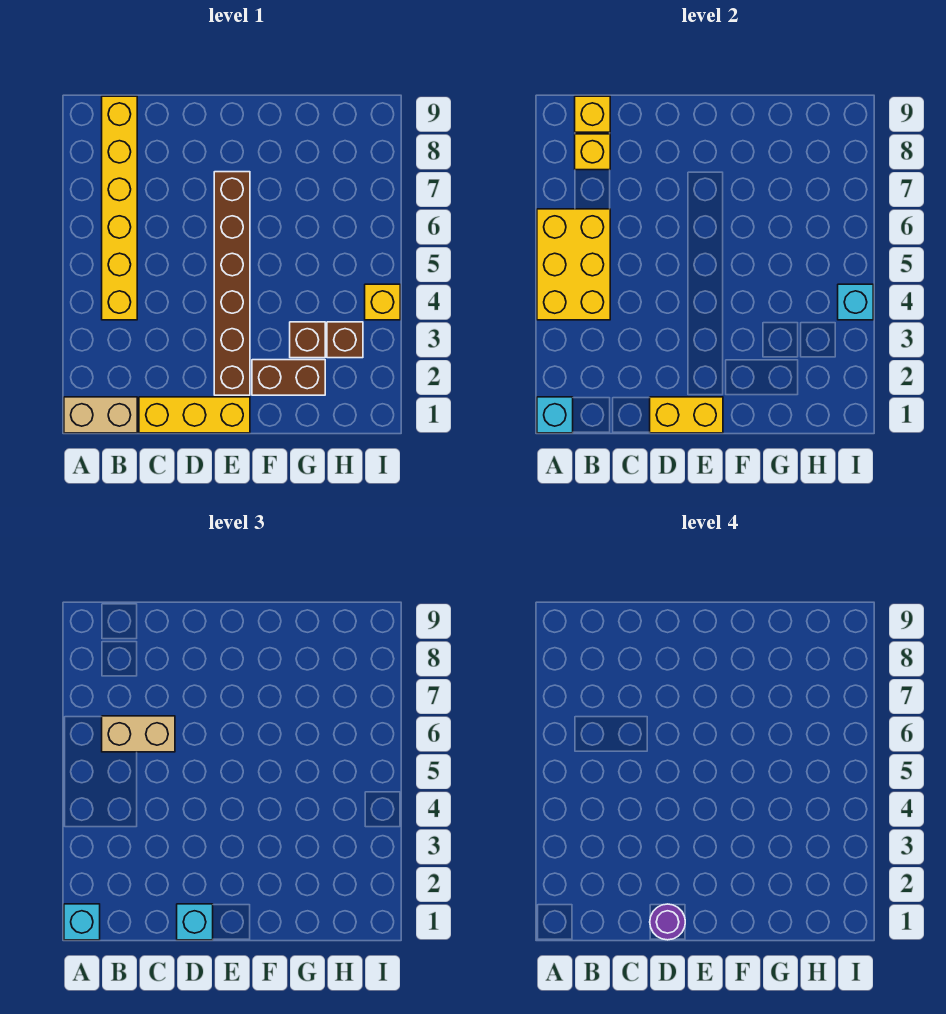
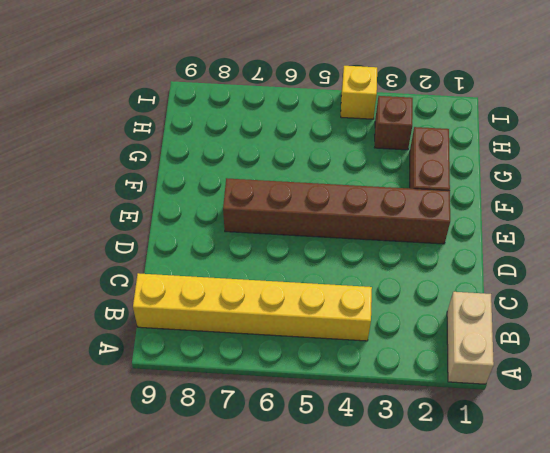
none -> yellow brick C1:E1 level 1
none -> brown brick G3 level 1
none -> cyan brick A1 level 2

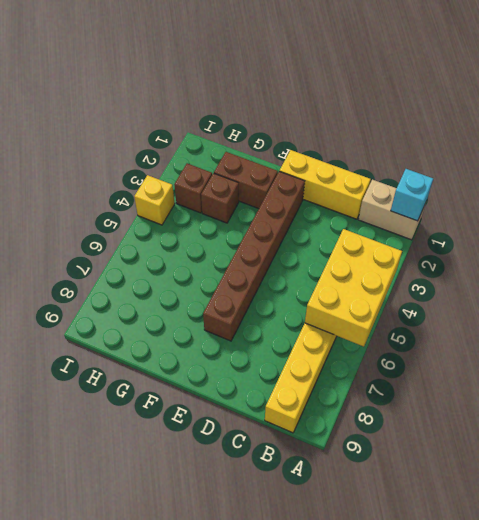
none -> yellow brick B8 level 2
none -> yellow brick B9 level 2
none -> yellow brick D1:E1 level 2

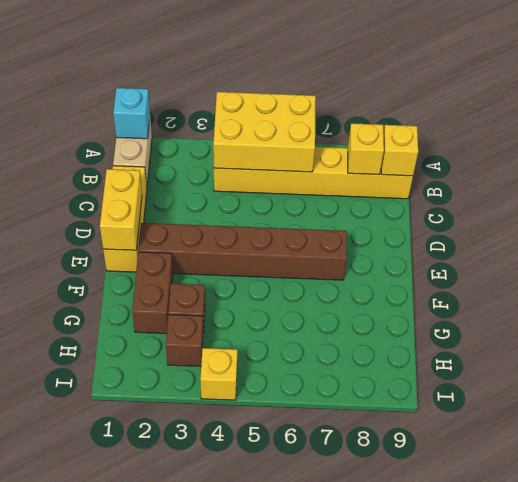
none -> cyan brick I4 level 2
none -> cyan brick A1 level 3
none -> tan brick B6:C6 level 3

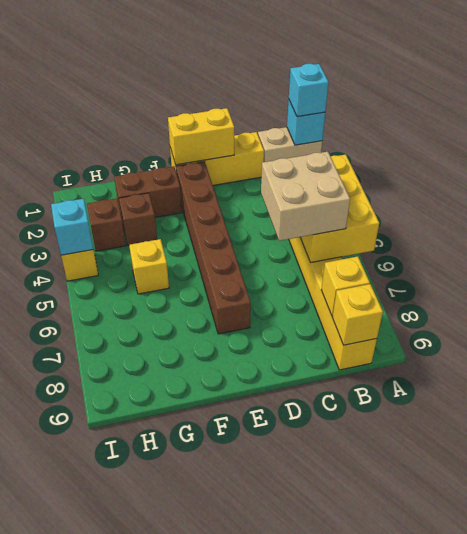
tan brick B5:C6 level 3 -> tan brick B6:C6 level 3
yellow brick G5 level 1 -> none
none -> cyan brick D1 level 3
none -> purple round brick D1 level 4

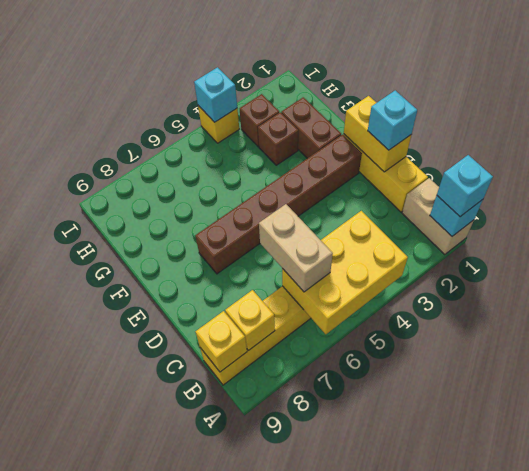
none -> purple round brick D1 level 4

